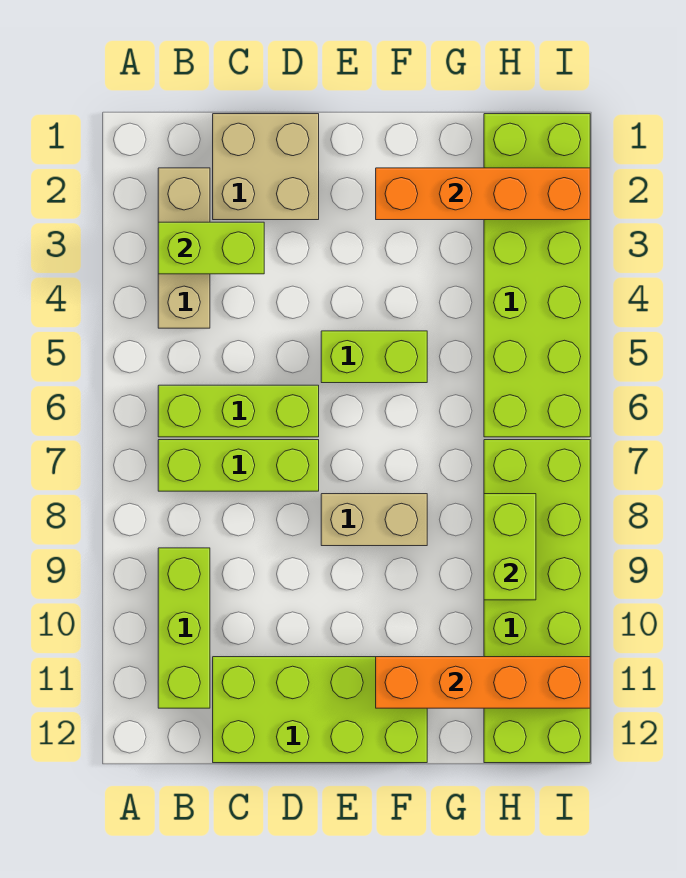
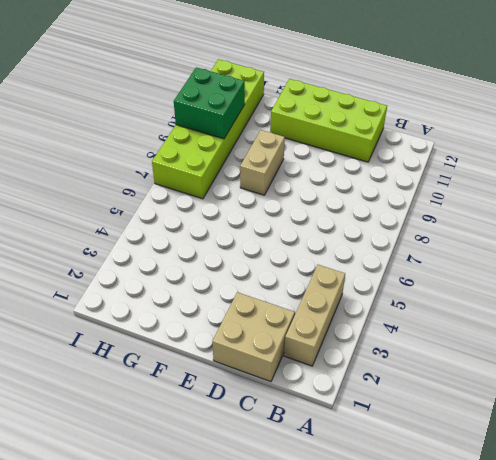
tan brick F8:F9 level 1 -> tan brick E8:F8 level 1
green brick H9:I10 level 2 -> lime brick H8:H9 level 2
none -> lime brick B6:D6 level 1
none -> lime brick B7:D7 level 1
none -> lime brick B9:B11 level 1

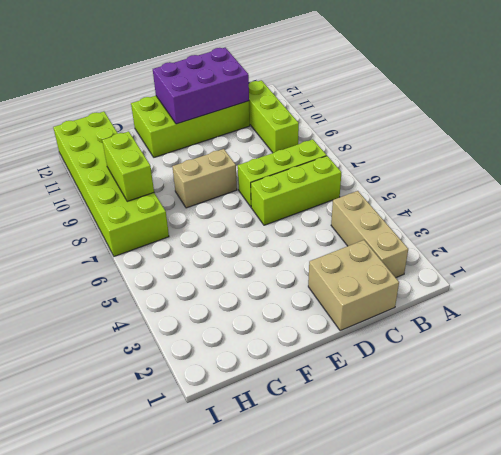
purple brick C11:E12 level 2 -> none
none -> lime brick E5:F5 level 1
none -> lime brick H1:I6 level 1
none -> lime brick B3:C3 level 2

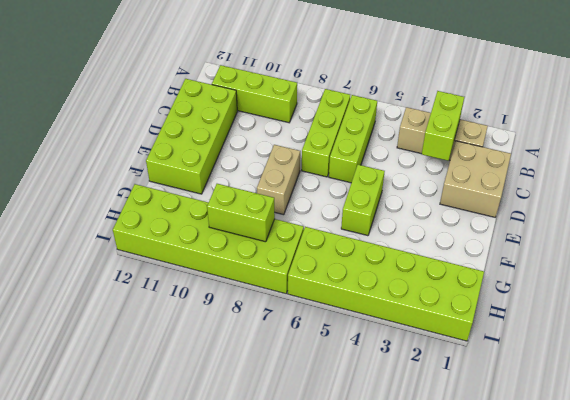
none -> orange brick F2:I2 level 2
none -> orange brick F11:I11 level 2

